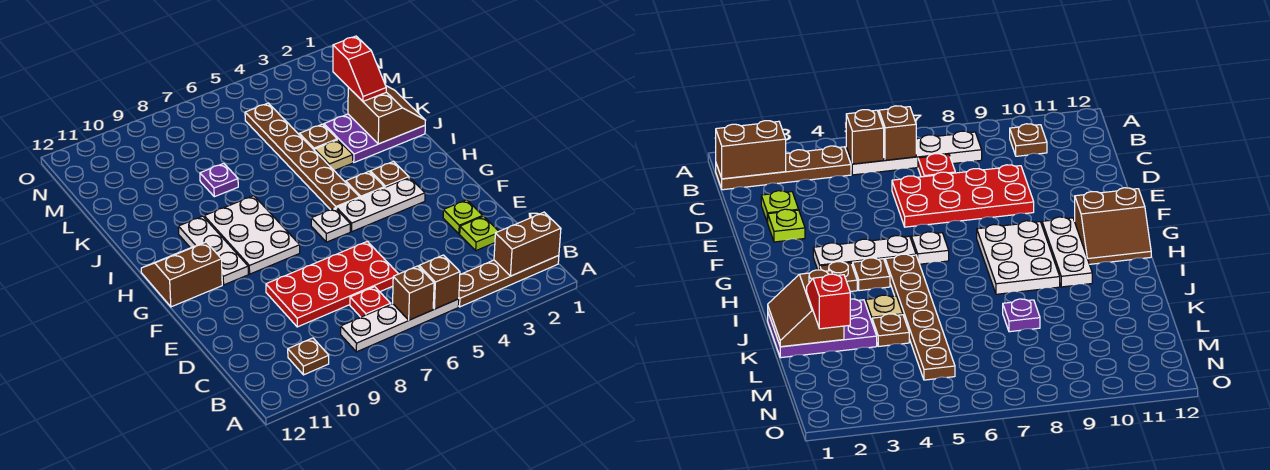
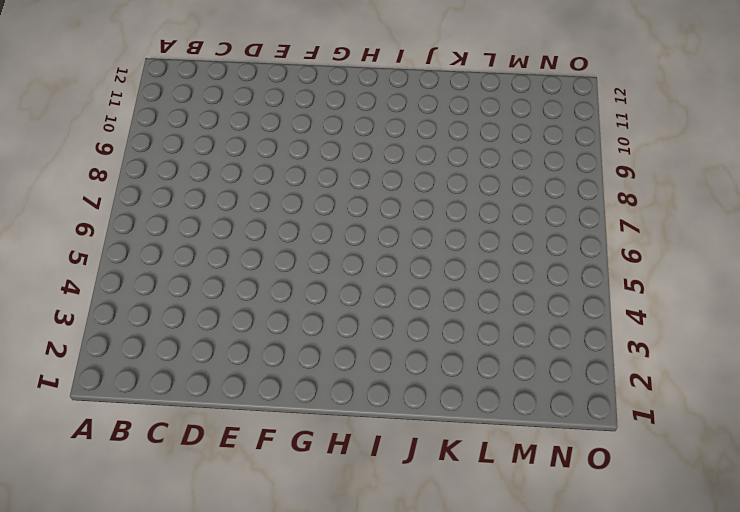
none -> brown plate B1:B4 level 1
none -> white plate B5:B8 level 1
none -> brown plate B10 level 1

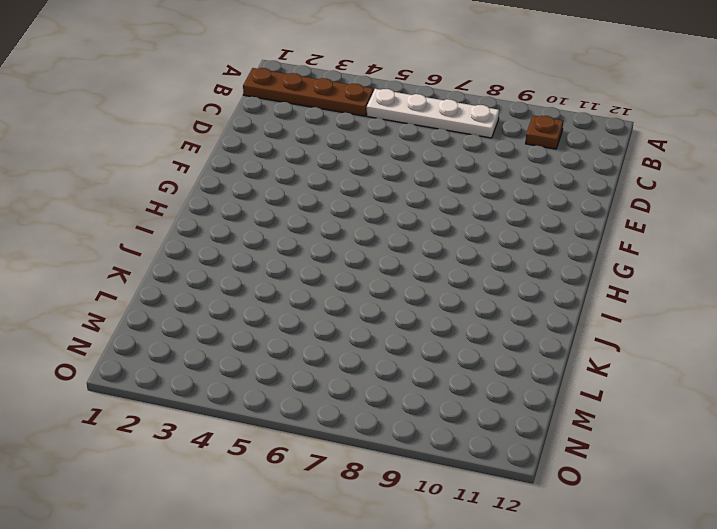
none -> red plate C7 level 1
none -> lime plate D2 level 1
none -> red plate D6:E9 level 1

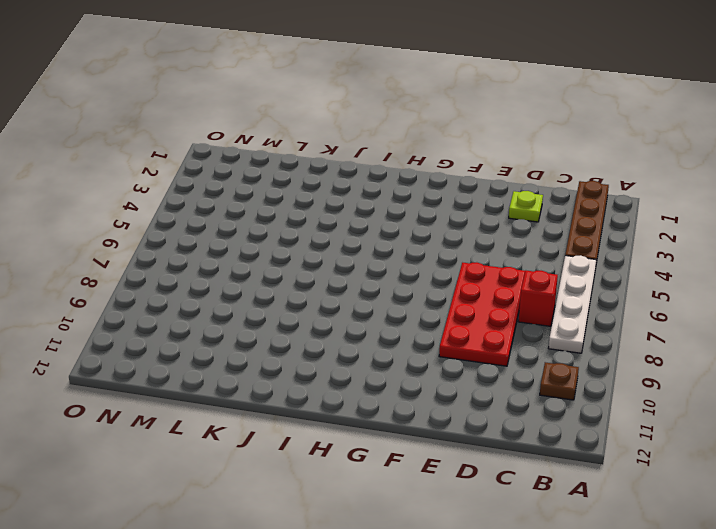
red brick C7 level 1 -> red plate C7 level 1
none -> lime plate E2 level 1
none -> white plate G3:G5 level 1
none -> white plate G6 level 1

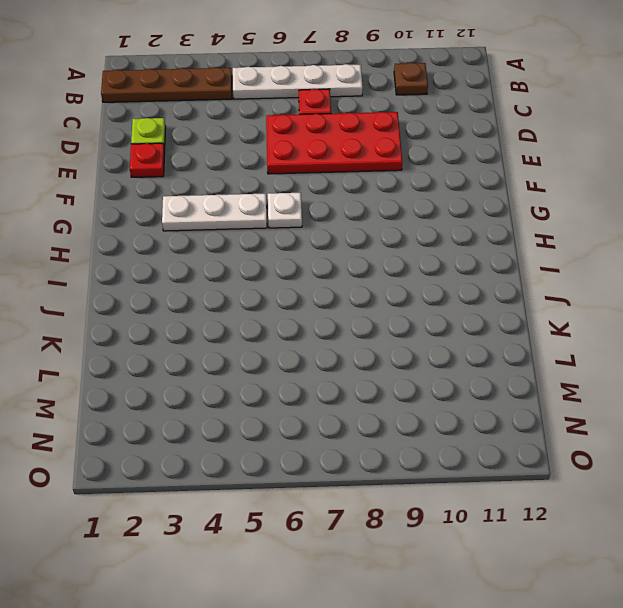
red plate E2 level 1 -> lime plate E2 level 1
none -> white plate G8:I9 level 1
none -> white plate G10:I10 level 1
none -> brown slope G11:H12 level 1 top G

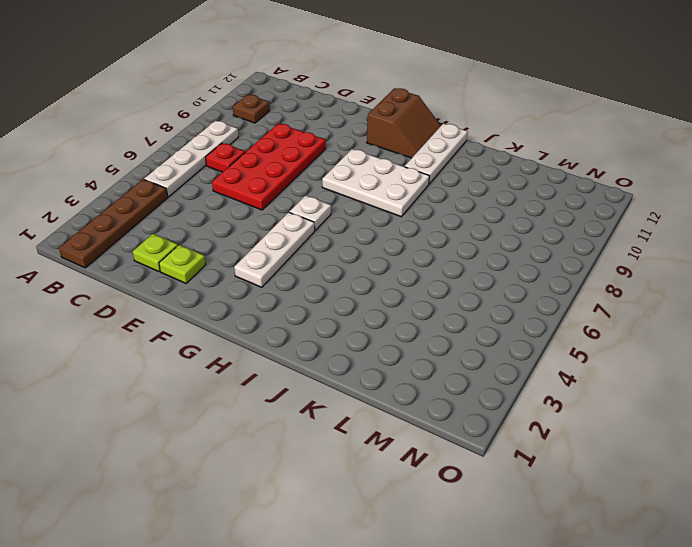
white plate I10:I12 level 1 -> white plate G10:I10 level 1
none -> brown plate H3 level 1
none -> brown plate H4 level 1
none -> brown plate H5:M5 level 1

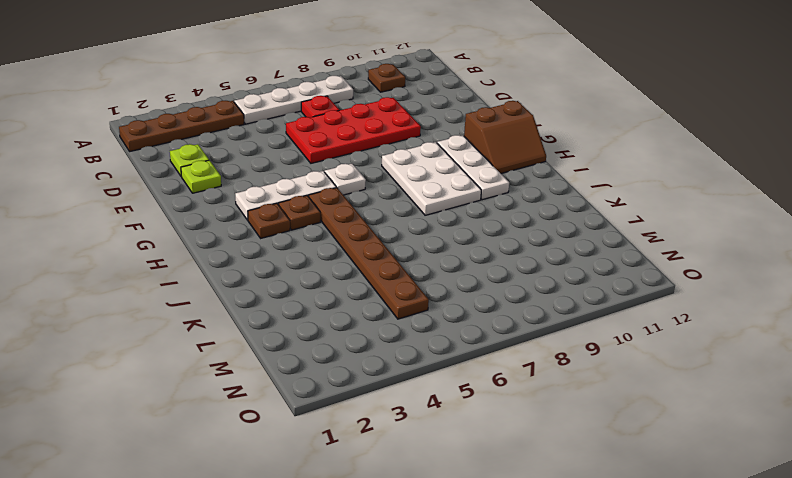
none -> purple plate J1:K3 level 1
none -> tan plate J4 level 1
none -> brown plate K4 level 1

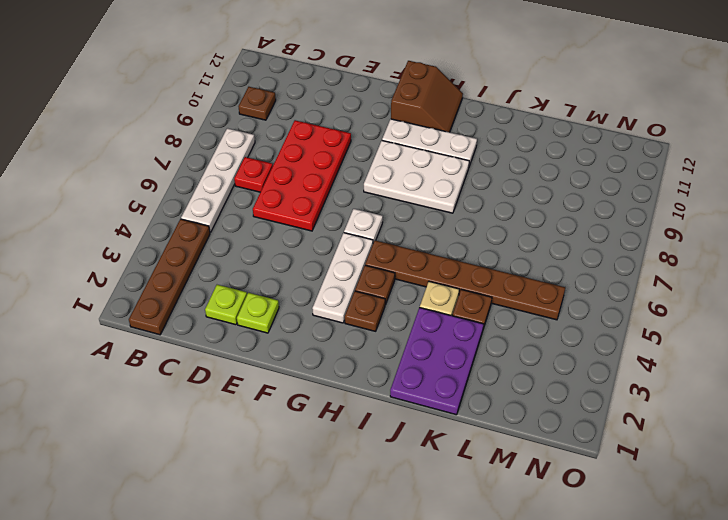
none -> purple plate K8 level 1
none -> brown brick B1:B2 level 2
none -> brown brick B5 level 2

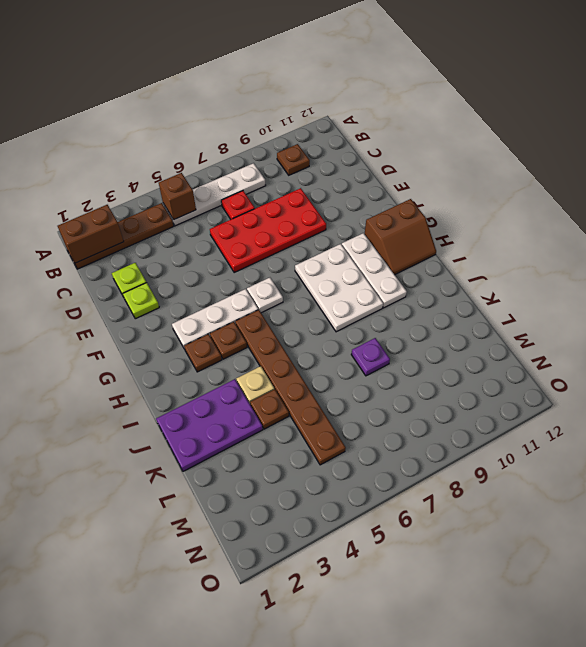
none -> brown brick B6 level 2
none -> brown slope J1:K2 level 2 top 2
none -> red slope K2:L2 level 3 top L

